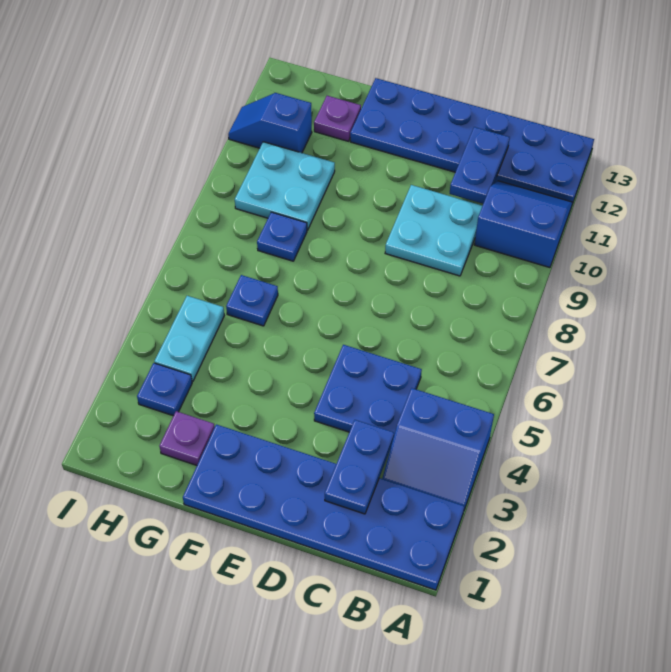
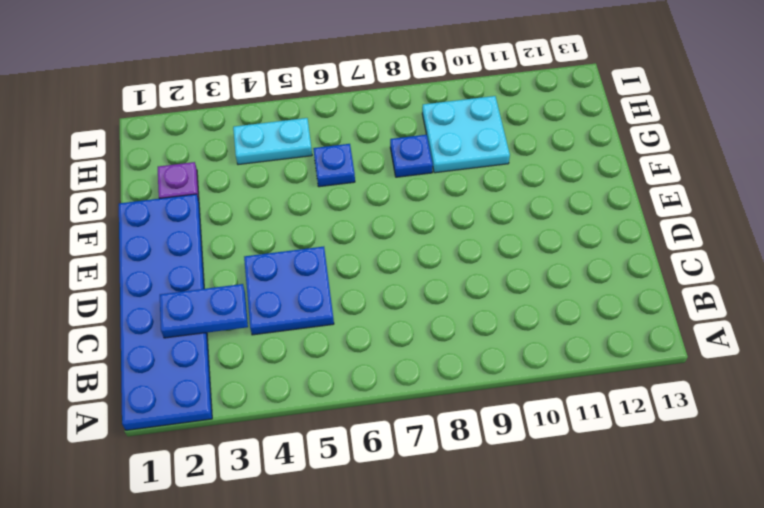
none -> blue slope A3:B4 level 1 top 4
none -> blue slope A10:B11 level 1 top 10
none -> blue plate A12:F13 level 1

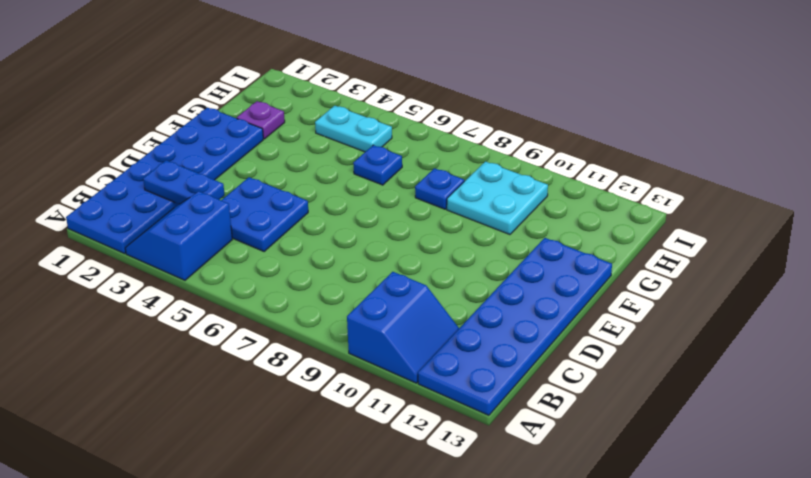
none -> cyan plate C9:D10 level 1
none -> purple plate G12 level 1
none -> blue plate H3 level 1

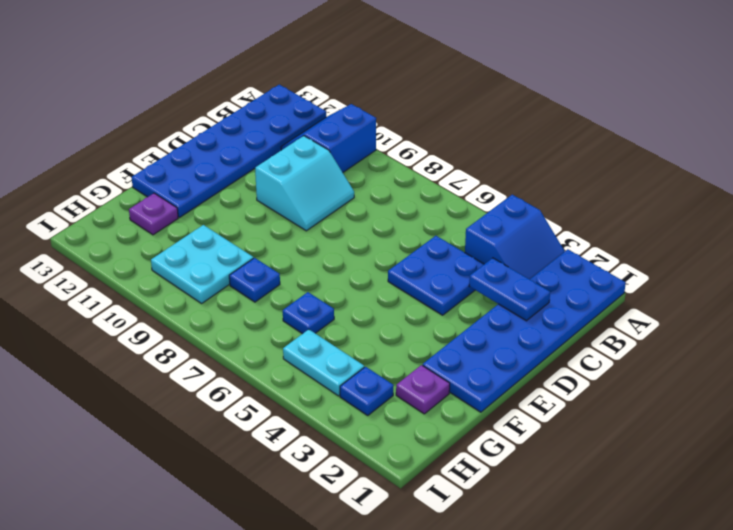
cyan slope C9:D10 level 1 top 10 -> cyan plate C9:D10 level 1
none -> blue slope H11:I11 level 1 top H
none -> blue plate C11:C12 level 2

